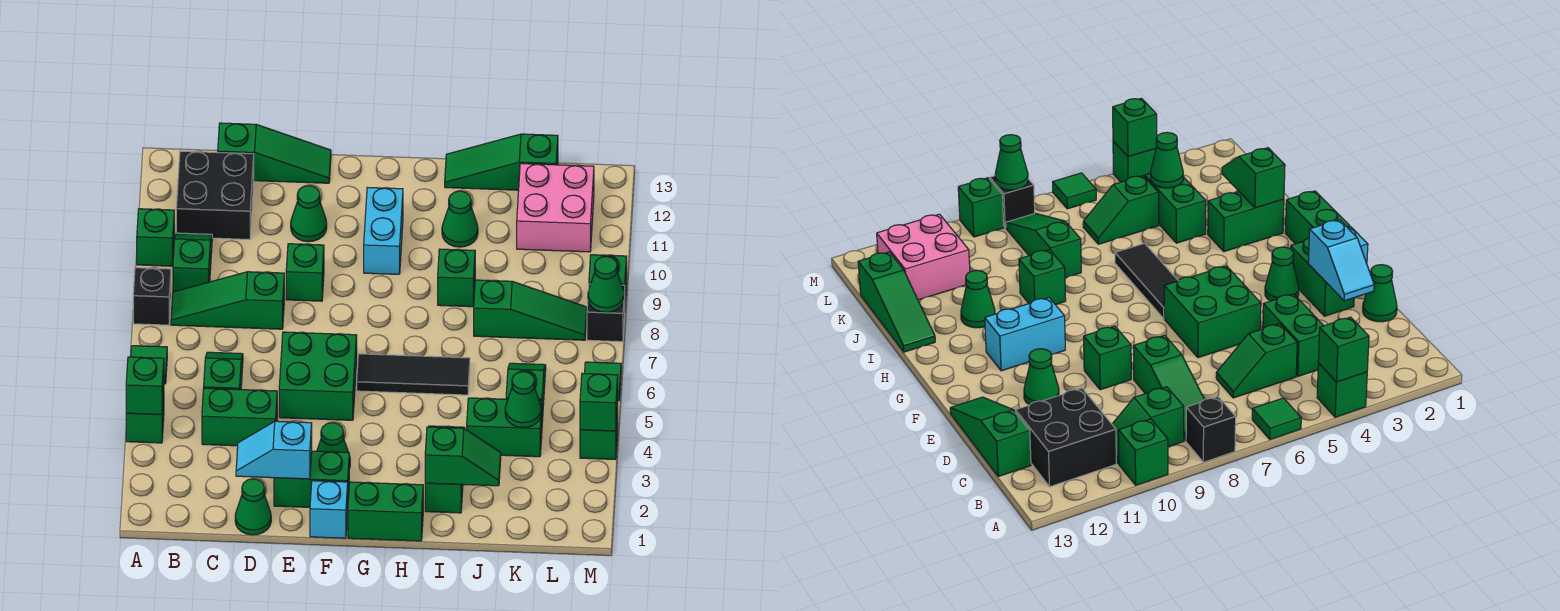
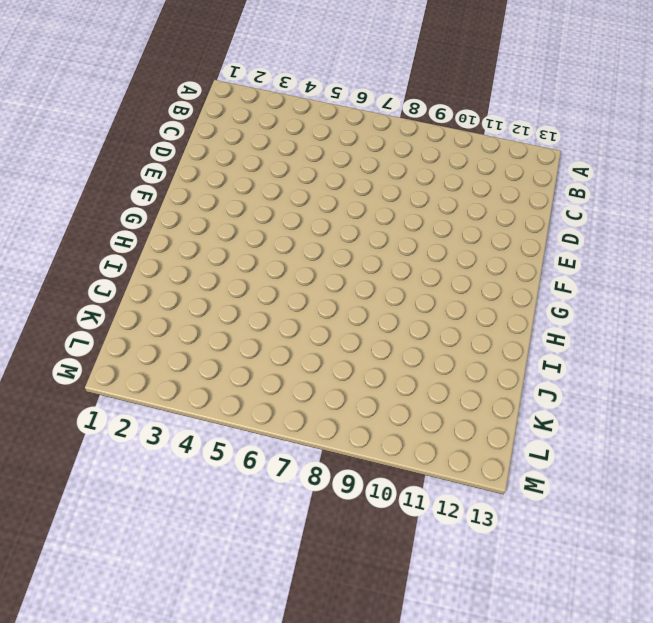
none -> green brick A4 level 1
none -> green tile A6 level 1
none -> black brick A8 level 1
none -> green brick A10 level 1

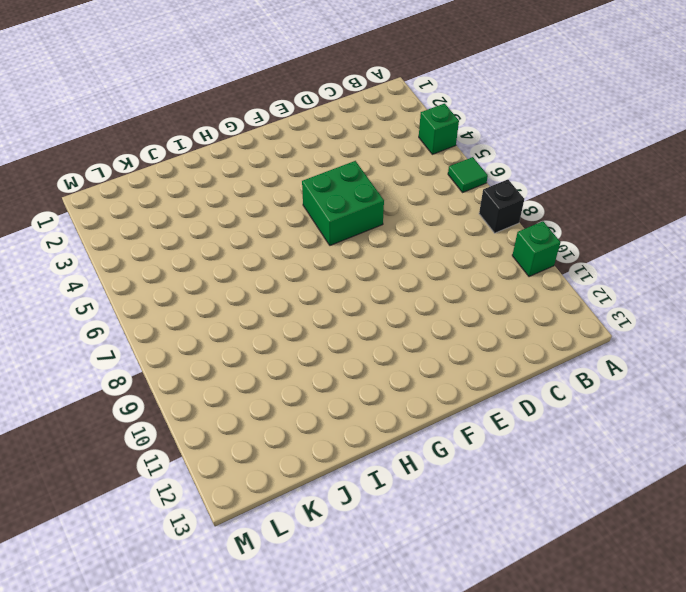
none -> green slope B8:D8 level 1 top D
none -> green slope B9:B10 level 1 top 9
none -> black brick B11:C12 level 1
none -> green brick C4:D4 level 1

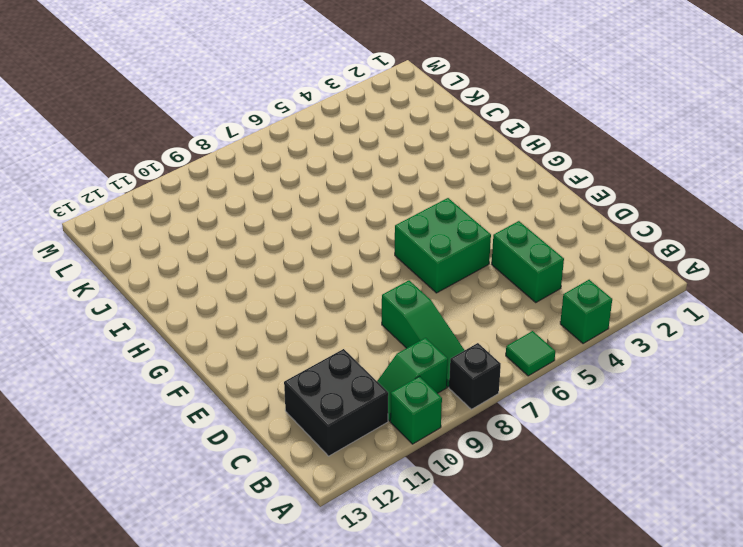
none -> green slope C5:C6 level 1 top 5
none -> green slope C13:E13 level 1 top C
none -> green cone D1 level 1
none -> green brick E2:F2 level 1

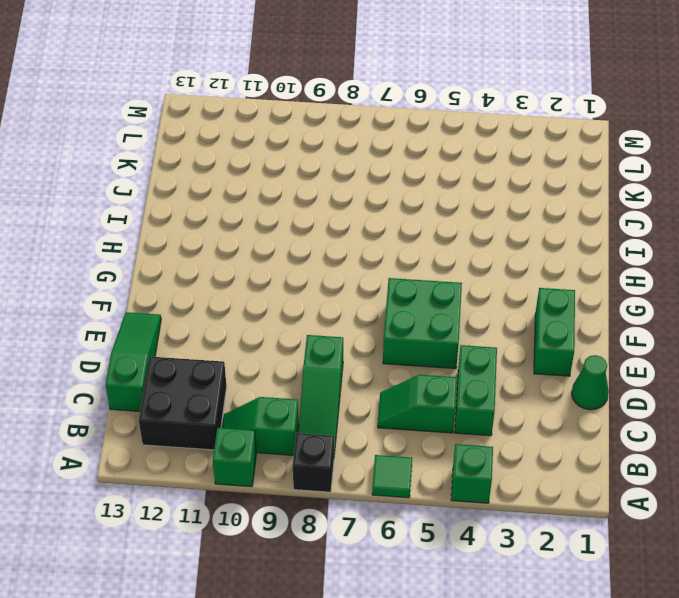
none -> green brick E9 level 1
none -> green cone E11 level 1
none -> cyan brick F1 level 1
none -> green cone F3 level 1

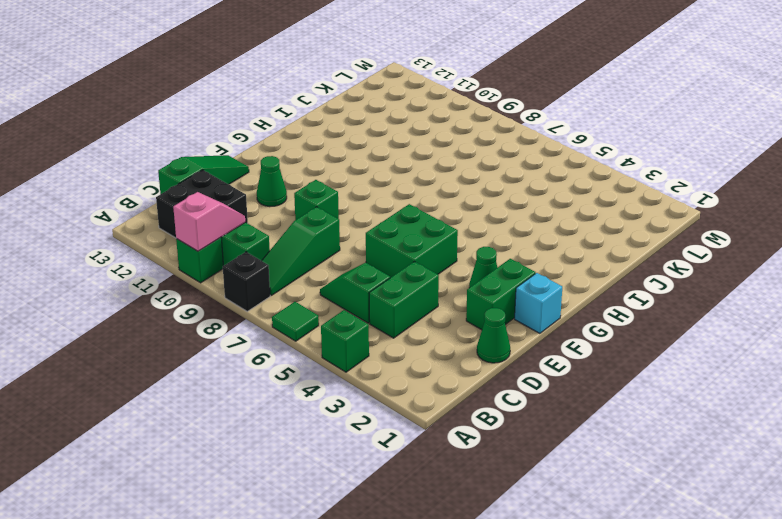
pink slope A10:B10 level 2 top A -> none
none -> green brick G1:H1 level 1
none -> black tile G6:I6 level 1
none -> cyan brick G10:G11 level 1
none -> green brick I2:I3 level 1

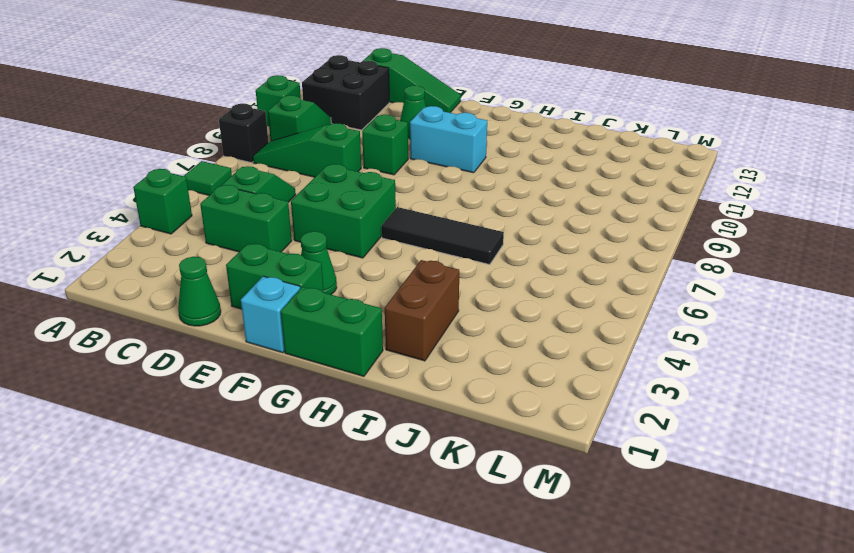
cyan brick F10:G10 level 1 -> cyan brick G10:G11 level 1
brown brick I2:I3 level 1 -> green brick I2:I3 level 1
none -> green brick I9 level 1
none -> green cone I11 level 1
none -> green slope I13:K13 level 1 top K
none -> green brick J4:K4 level 1

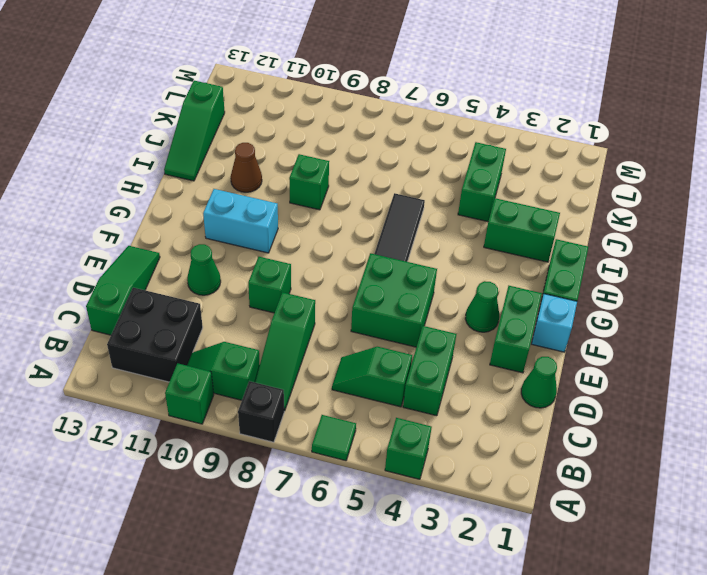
brown cone I11 level 1 -> green cone I11 level 1
none -> green slope J8:L8 level 1 top J
none -> green slope K5:K6 level 1 top 5
none -> pink brick K11:L12 level 1
none -> green brick M4 level 1

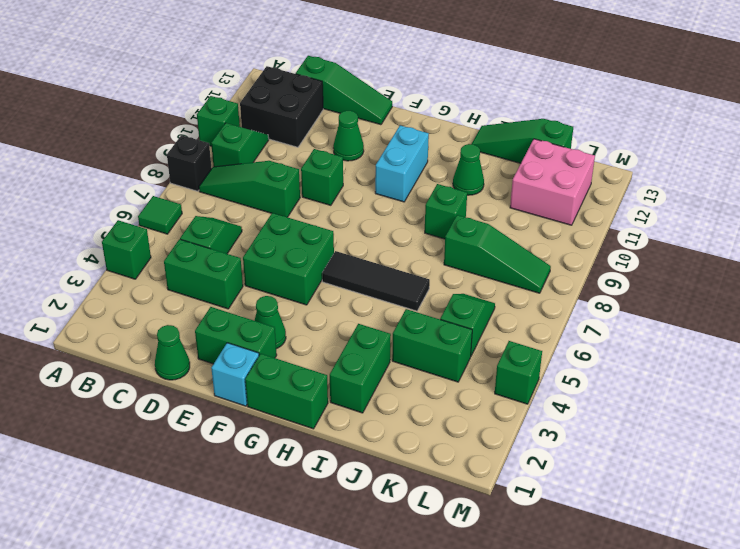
none -> green tile M6 level 1
none -> black brick M8 level 1
none -> green brick M9 level 1
none -> green brick A4 level 2

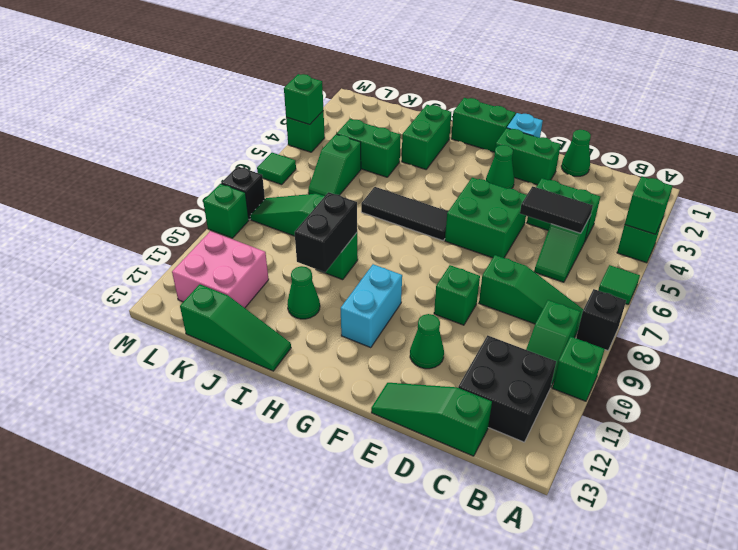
black tile C5:D5 level 2 -> none
black brick I9:I10 level 2 -> none
none -> cyan slope D2:E2 level 2 top E
none -> green slope I2:J2 level 2 top I
none -> green cone K4 level 2
none -> green cone M8 level 2

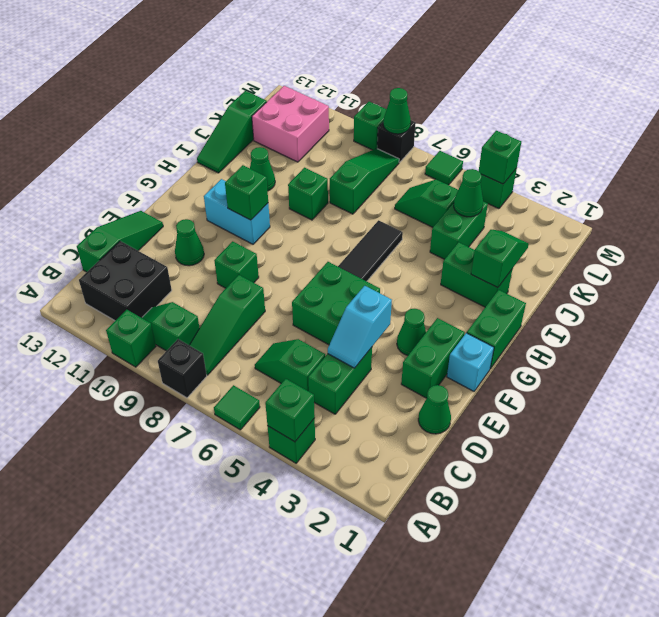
cyan slope D4:E4 level 2 top E -> cyan slope D2:E2 level 2 top E
green brick G10 level 2 -> none

